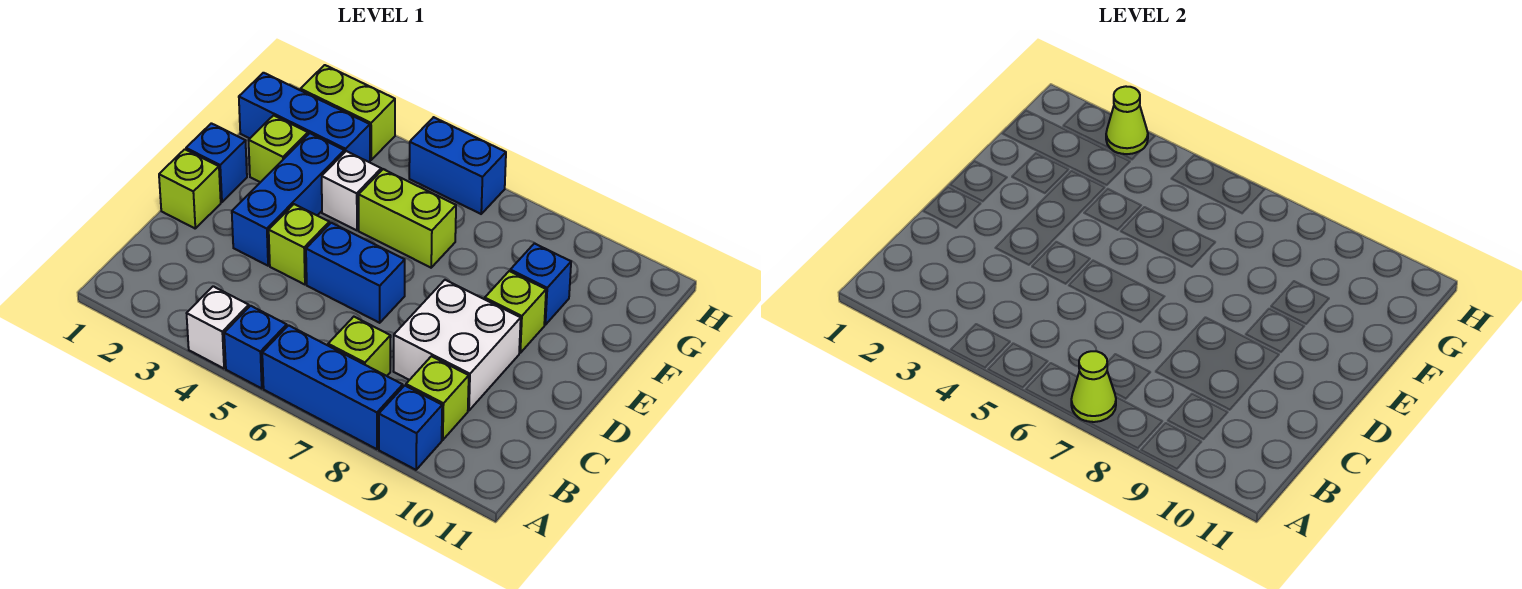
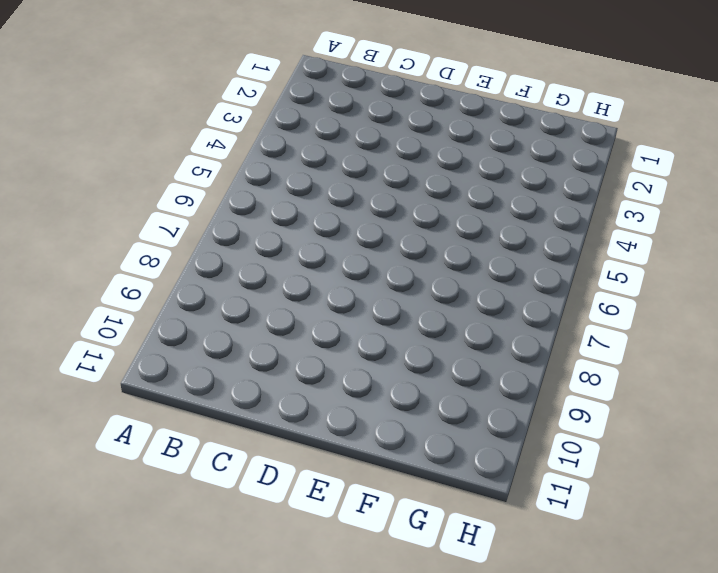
none -> white brick A4 level 1
none -> blue brick A5 level 1
none -> blue brick A6:A8 level 1

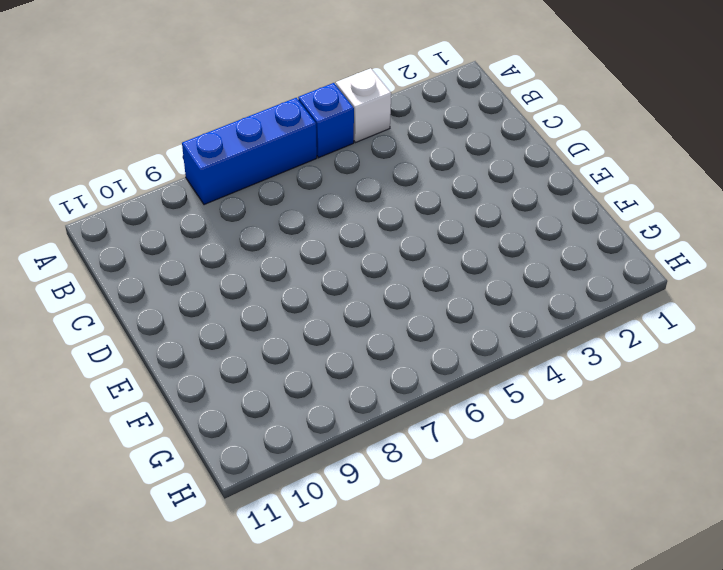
none -> blue brick A9 level 1
none -> lime brick B7 level 1
none -> lime brick B9 level 1

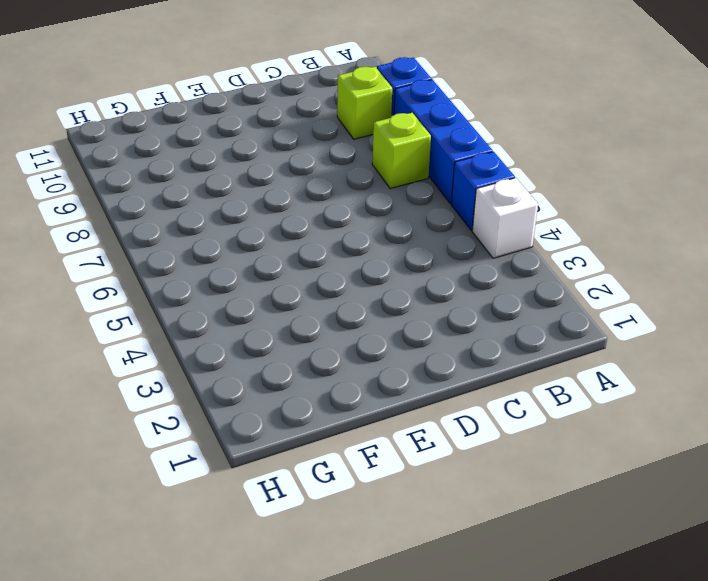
none -> white brick C8:D9 level 1
none -> lime brick D1 level 1
none -> blue brick D3:F3 level 1

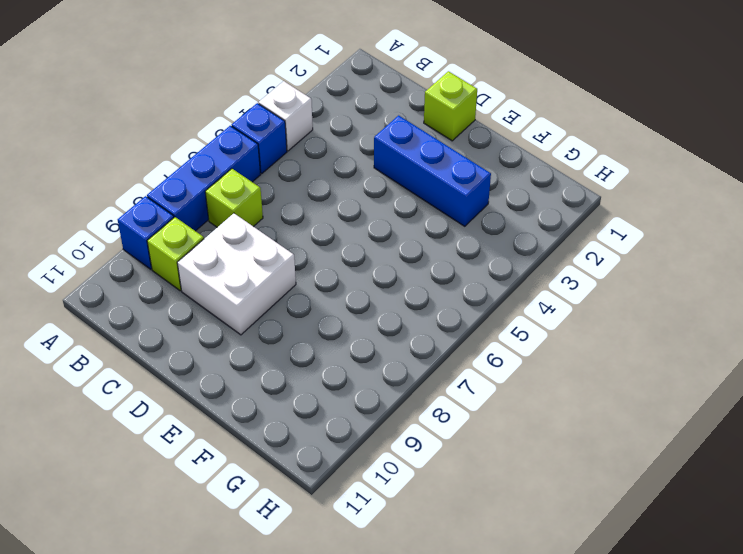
none -> lime brick D4 level 1
none -> blue brick D5:D6 level 1
none -> blue brick E1 level 1

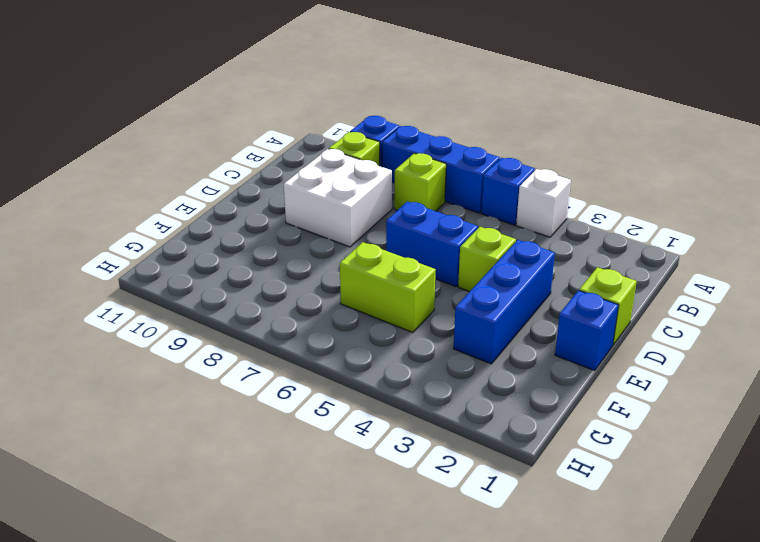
none -> lime brick E9 level 1
none -> lime brick F2 level 1
none -> white brick F4 level 1

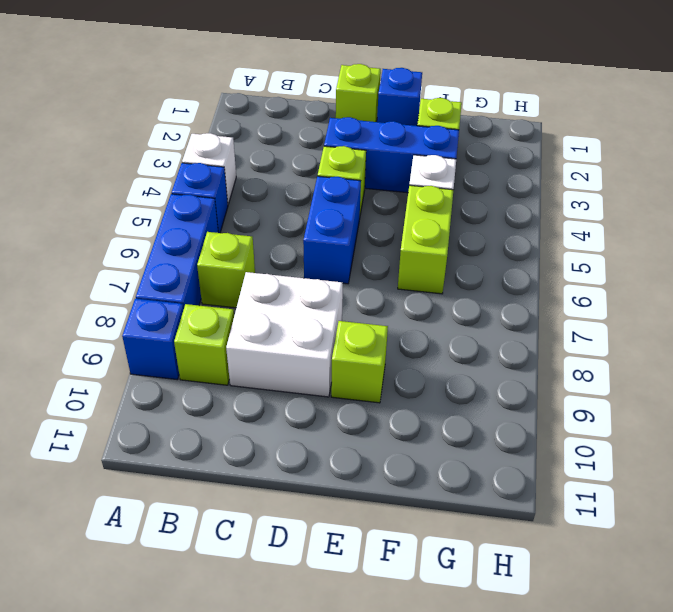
none -> blue brick F9 level 1
none -> blue brick G1:G3 level 1
none -> lime brick H2:H3 level 1

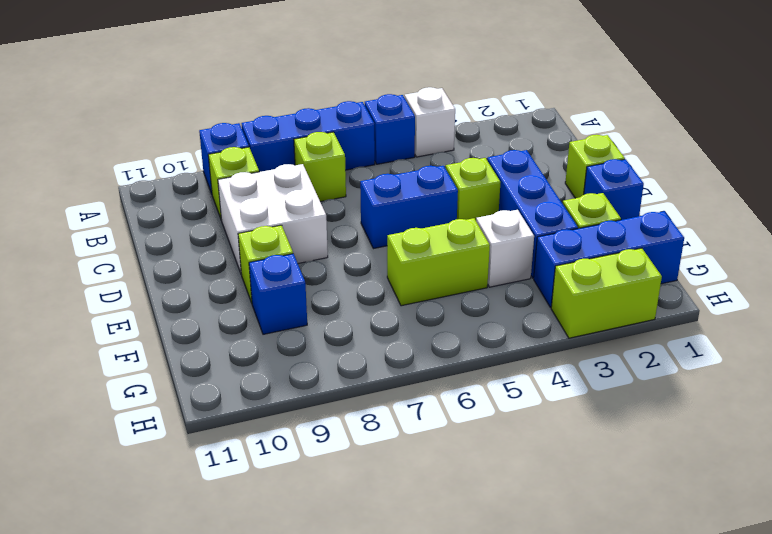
none -> blue brick H5:H6 level 1
none -> lime cone A7 level 2
none -> lime cone H3 level 2

